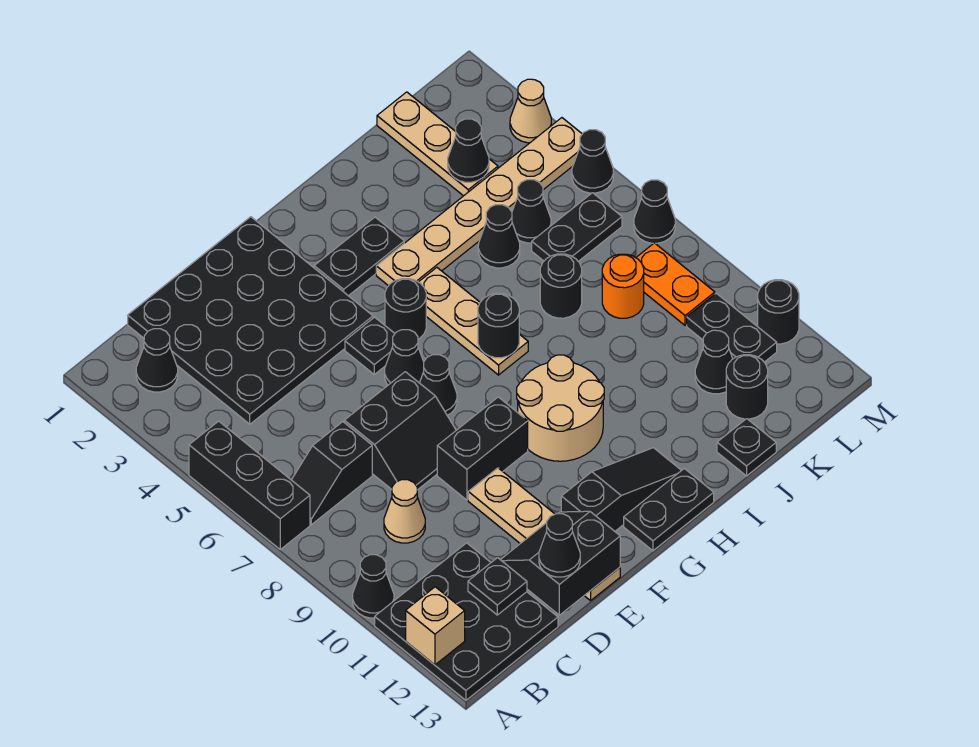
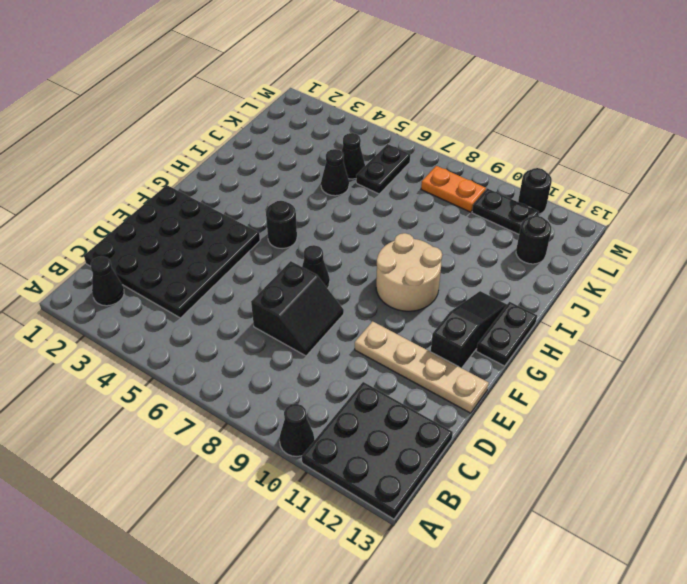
none -> black brick A5:A7 level 1
none -> black slope B7:C7 level 1 top C
none -> tan cone C9 level 1
none -> black brick E9:F9 level 1

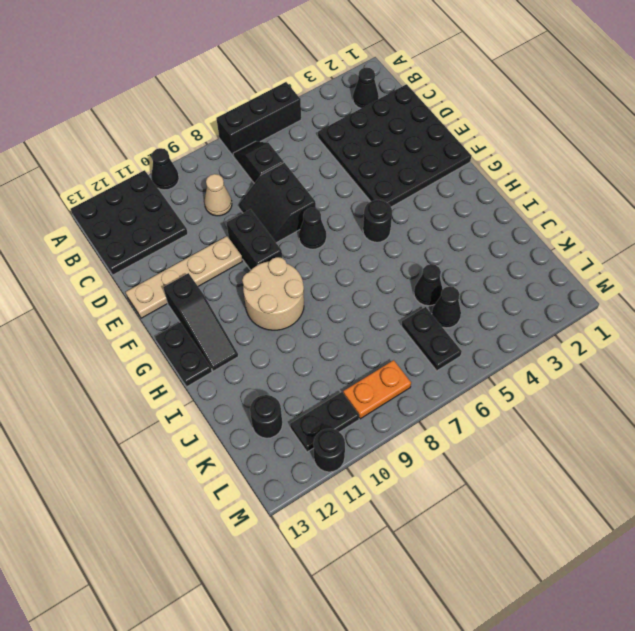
none -> black plate F5 level 1
none -> black cone F6 level 1
none -> black plate G3:H3 level 1
none -> tan plate H4:M4 level 1

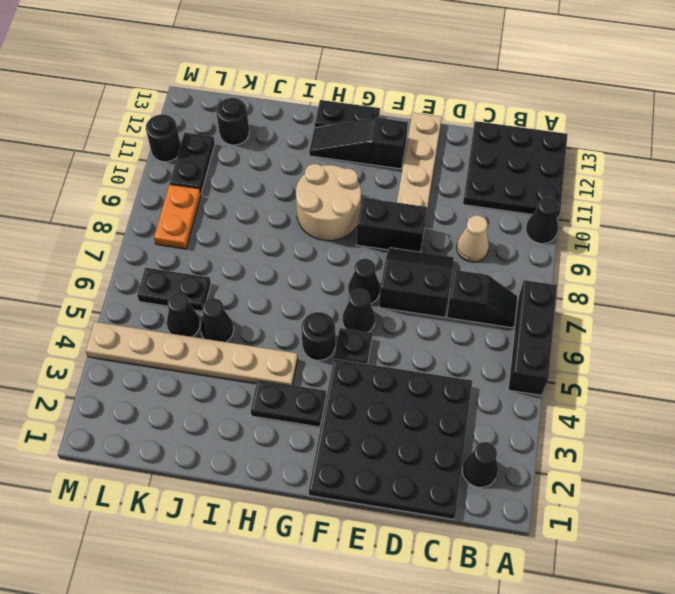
none -> tan plate H5:H7 level 1
none -> black round brick J7 level 1
none -> black plate J13 level 1
none -> tan plate K1:K3 level 1

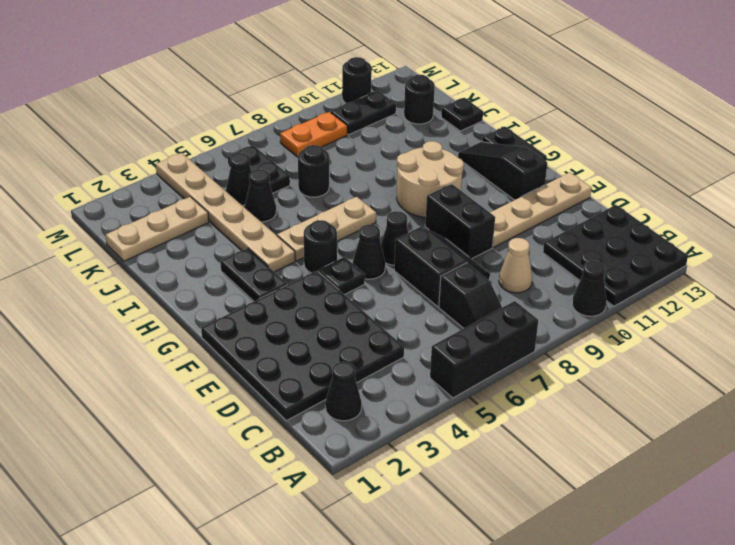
none -> orange round brick K8 level 1
none -> black cone K11 level 1
none -> tan cone M3 level 1
none -> black cone M5 level 1

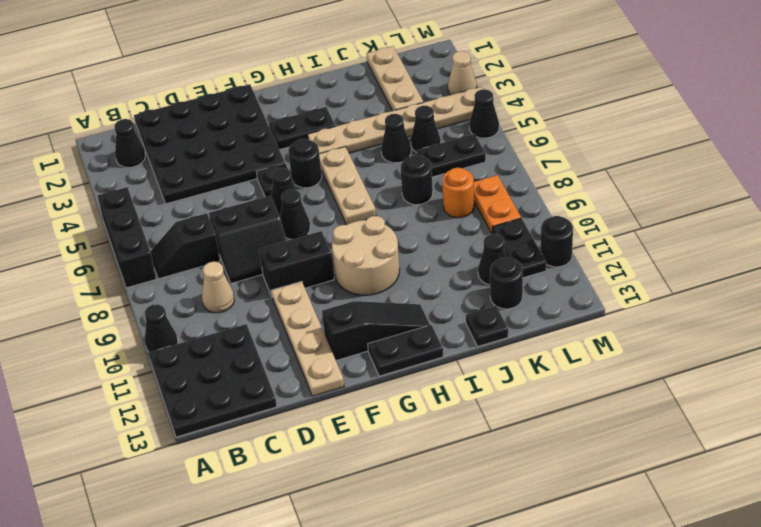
none -> black cone M7 level 1
none -> tan brick A12 level 2
none -> black plate C12 level 2
none -> black slope D12:E13 level 2 top 13

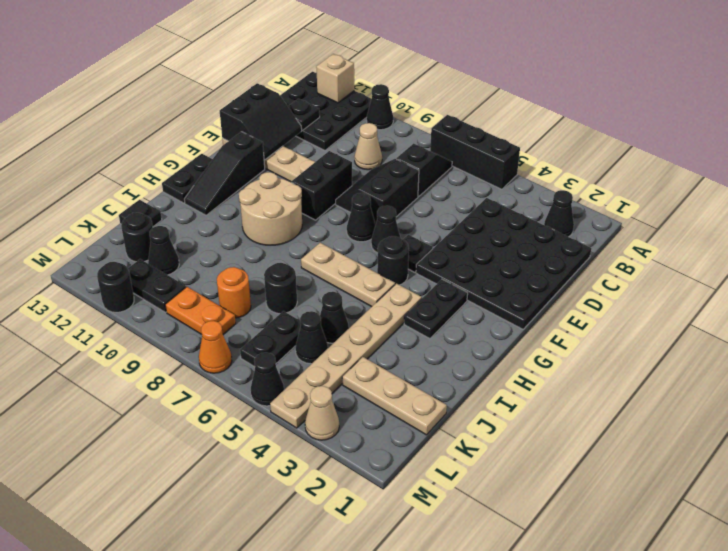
orange cone M7 level 1 -> black cone M7 level 1
none -> black round brick H7 level 2
none -> black cone K3 level 2
none -> black cone D13 level 3

